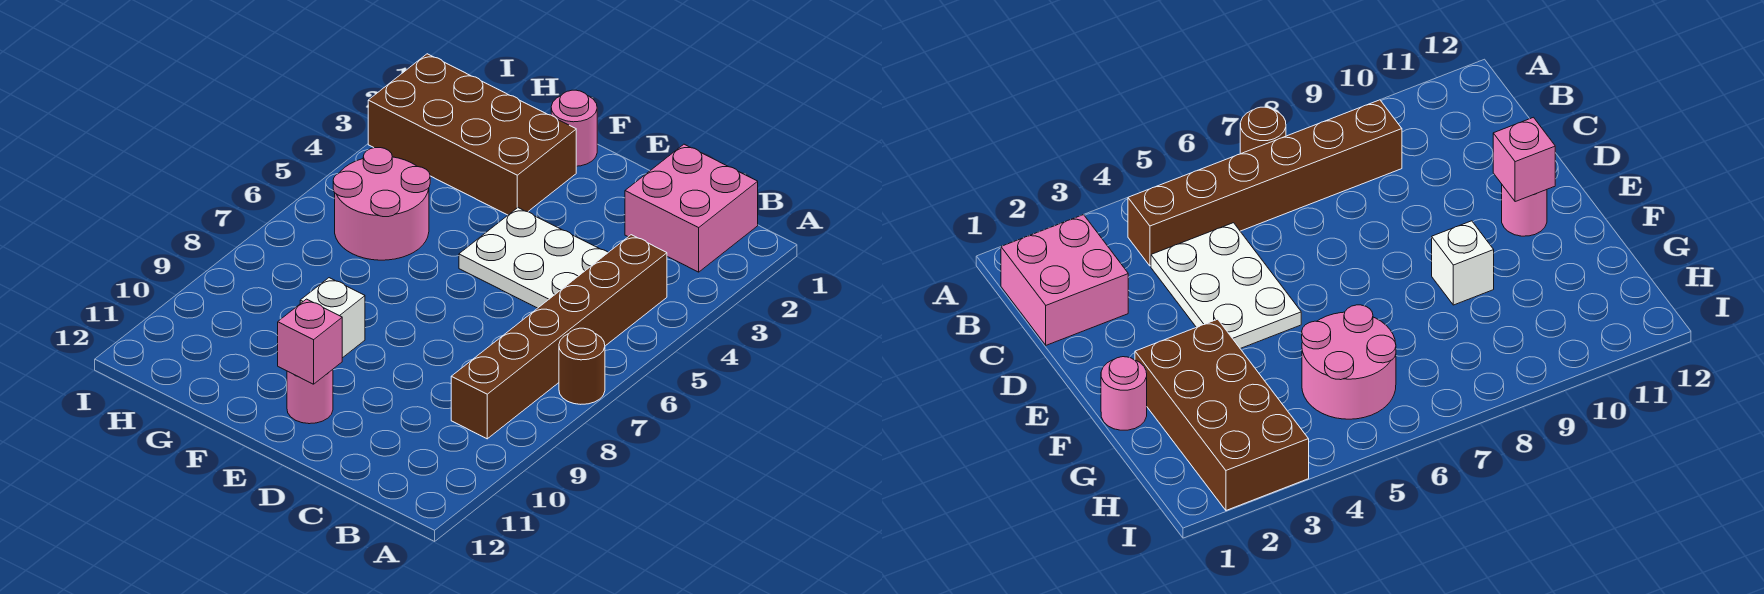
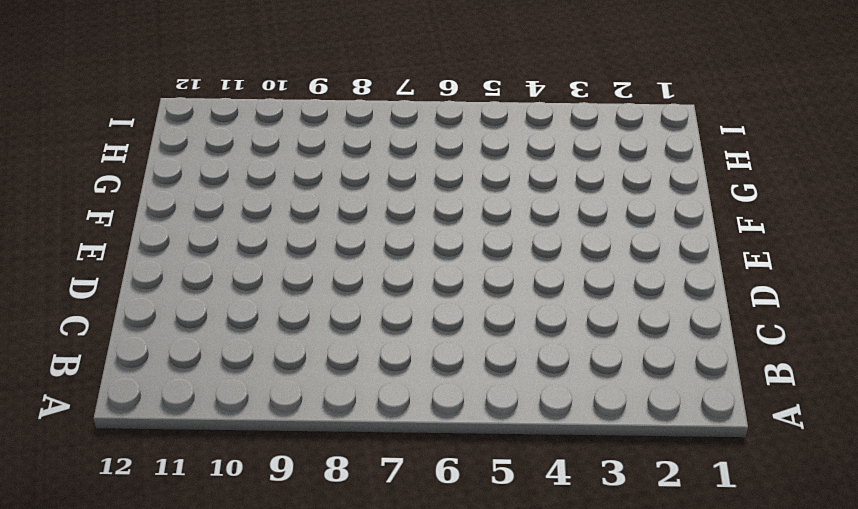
none -> brown round brick A7 level 1
none -> pink brick B1:C2 level 1

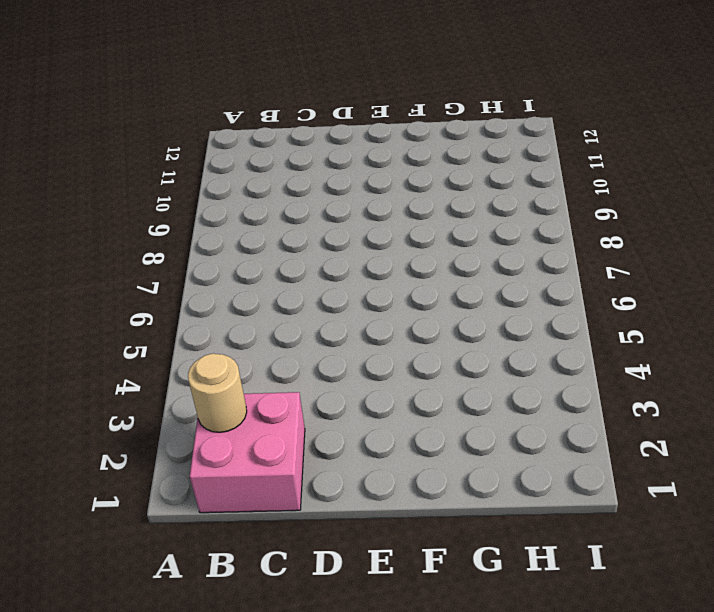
tan round brick B2 level 2 -> none
none -> brown round brick A7 level 1
none -> brown brick B4:B9 level 1

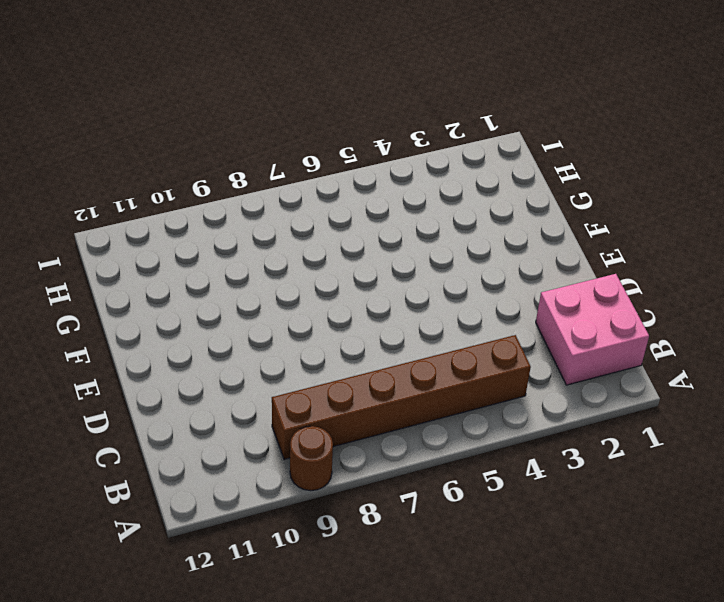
brown round brick A9 level 1 -> brown round brick A7 level 1
none -> white plate C4:E5 level 1
none -> pink round brick E11 level 1

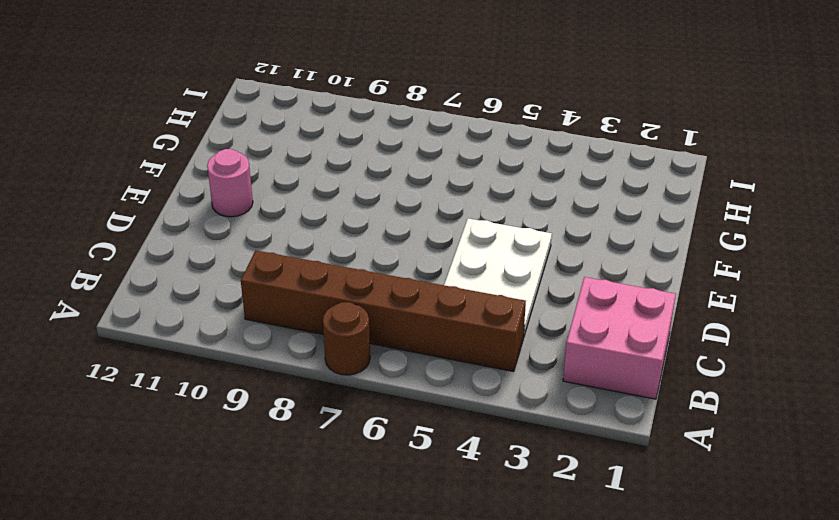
none -> pink round brick F1 level 1
none -> brown brick F2:I3 level 1

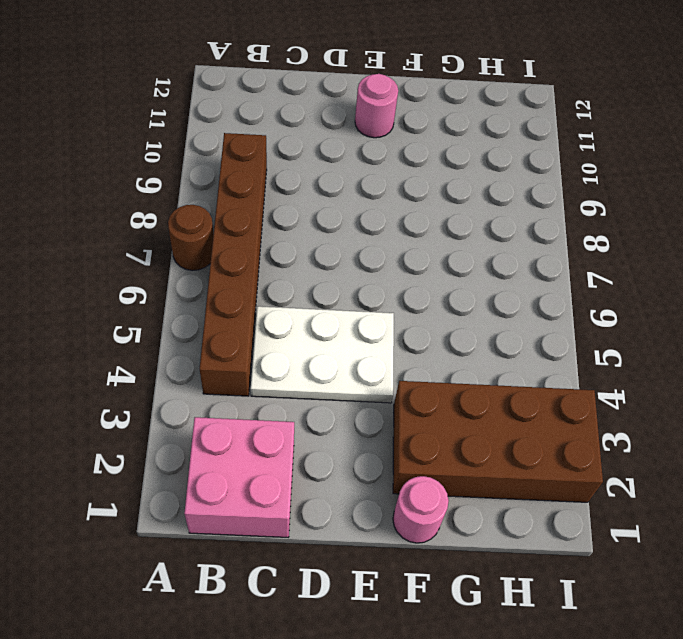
none -> white brick F9 level 1
none -> pink round brick G5:H6 level 1

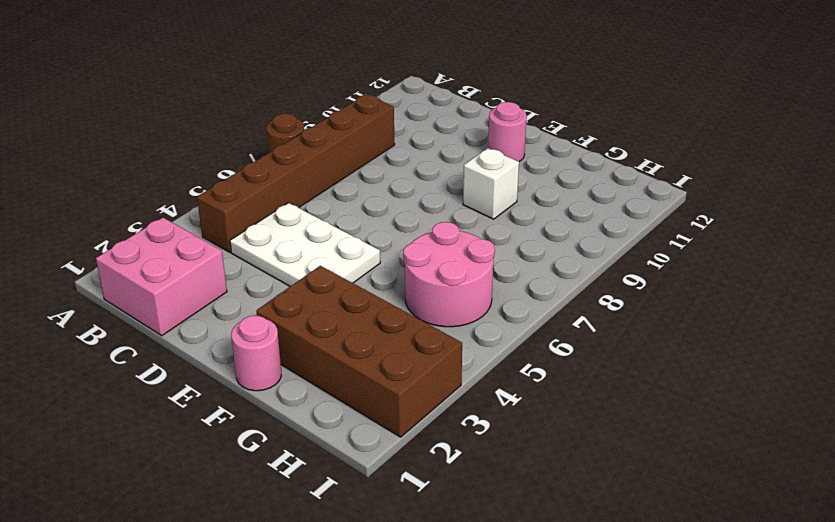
none -> pink brick E11 level 2

